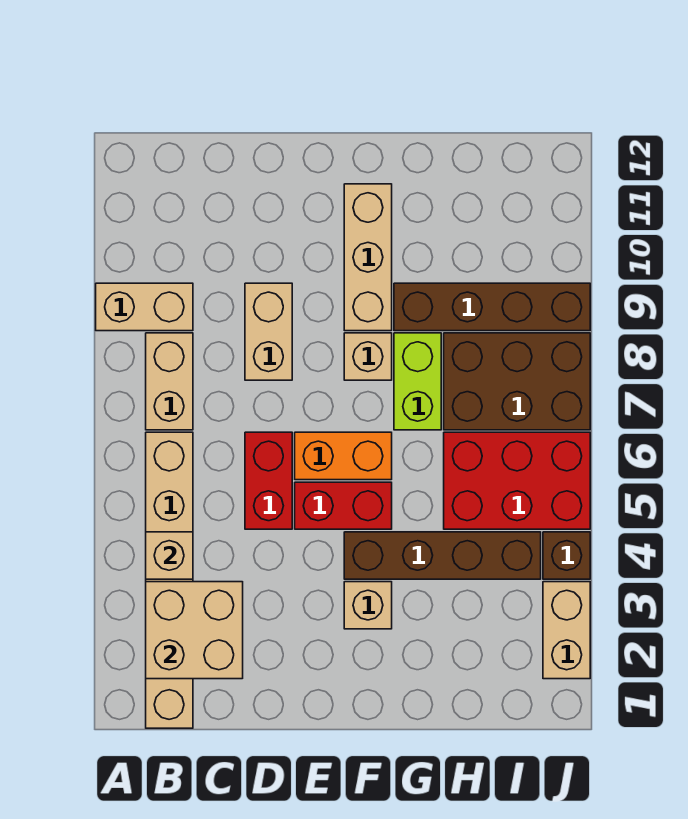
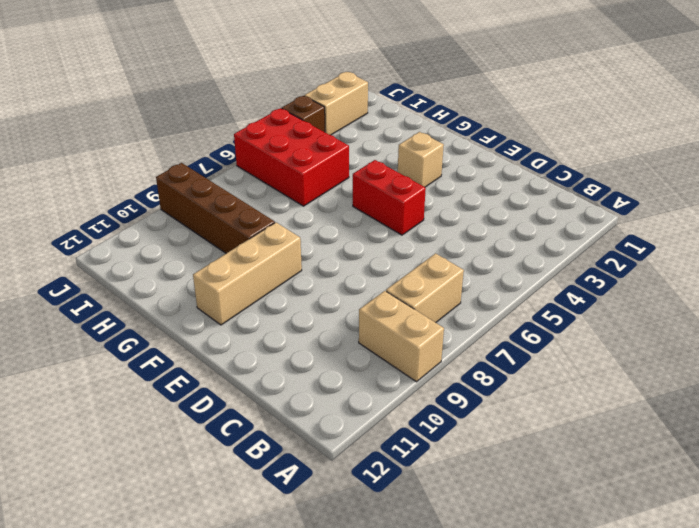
none -> tan brick B1:B6 level 1
none -> red brick D5:D6 level 1
none -> tan brick D8:D9 level 1

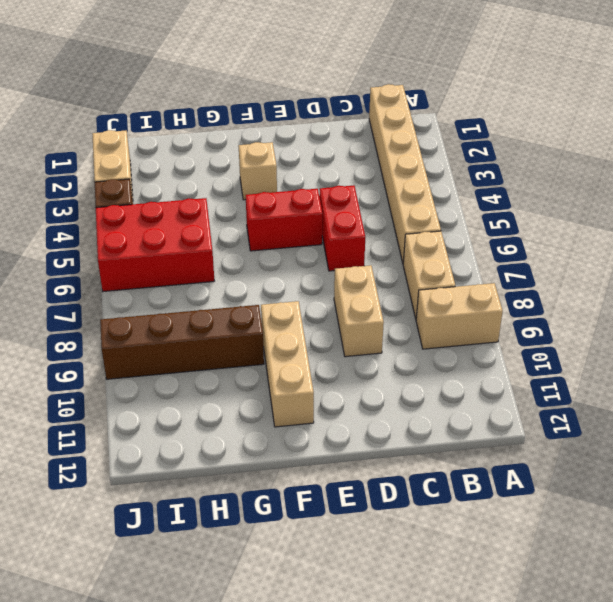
none -> orange brick E6:F6 level 1
none -> brown brick F4:I4 level 1
none -> tan brick F8 level 1

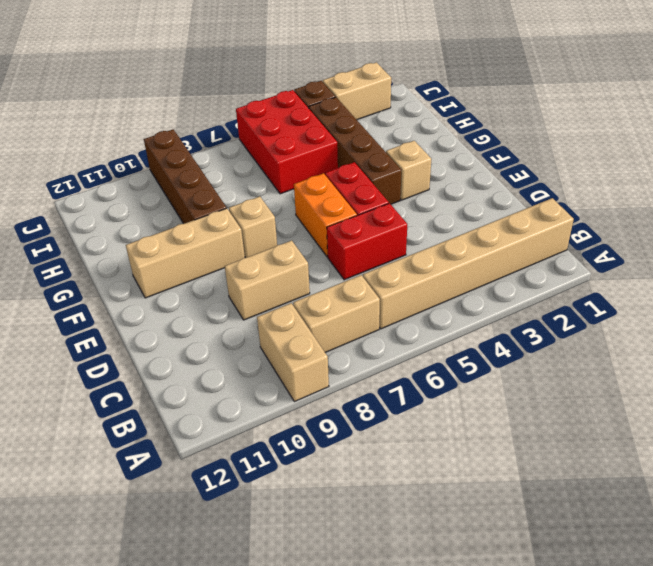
none -> lime brick G7:G8 level 1
none -> brown brick H7:J8 level 1
none -> tan brick B2:C3 level 2

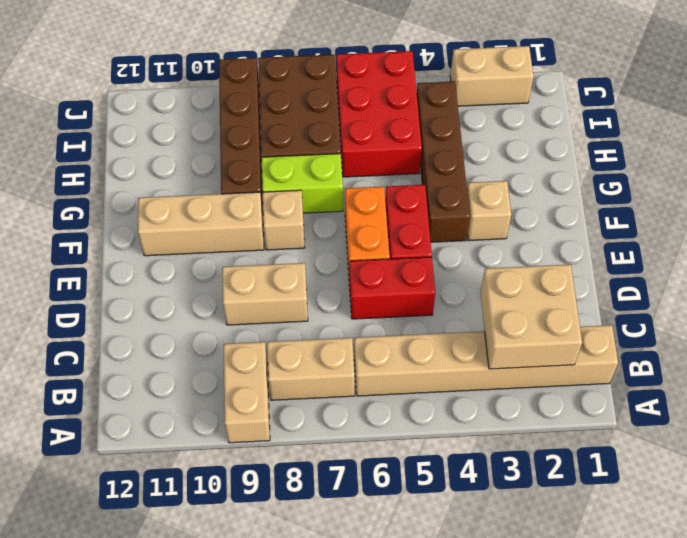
none -> brown brick J4 level 1
none -> tan brick B4 level 2

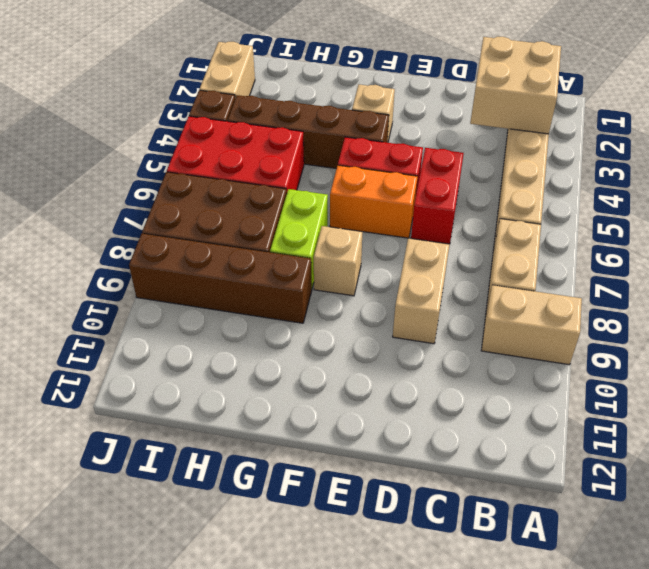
none -> tan brick F9:F11 level 1
none -> tan brick B4 level 2

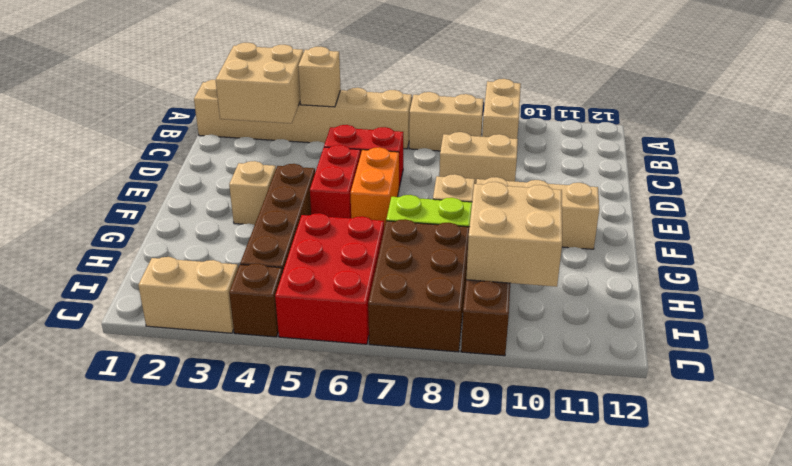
tan brick H9:I10 level 2 -> none

